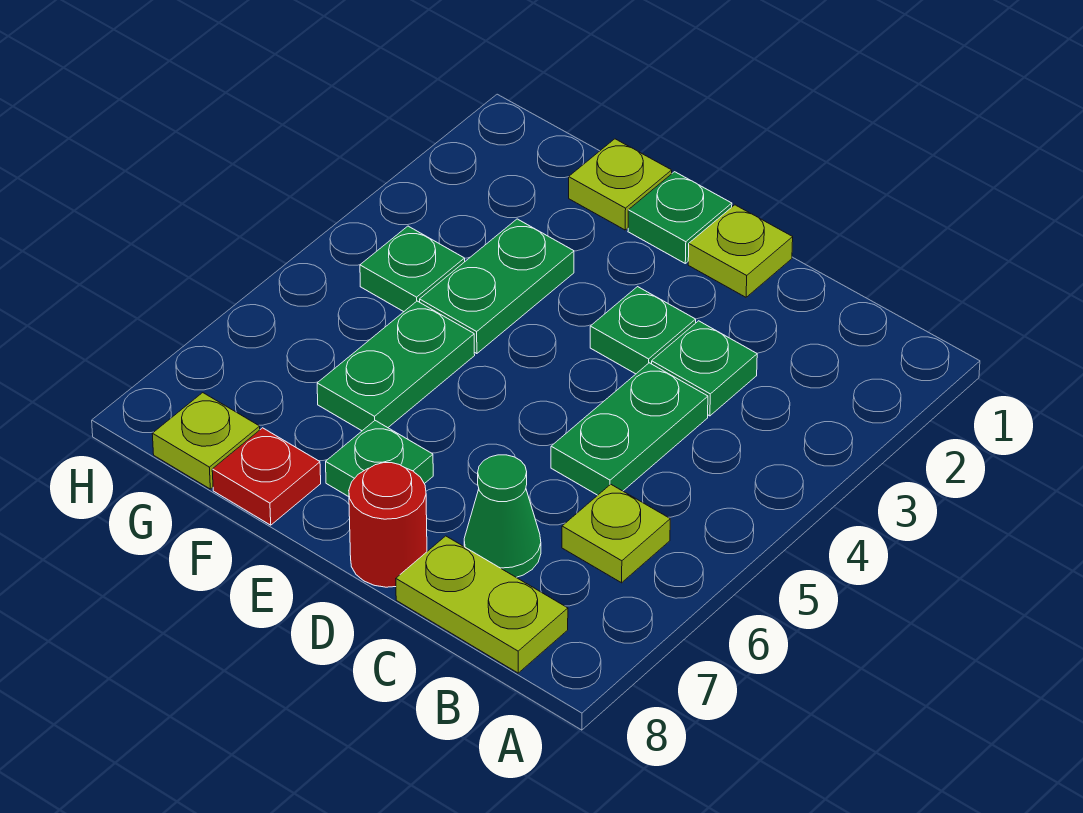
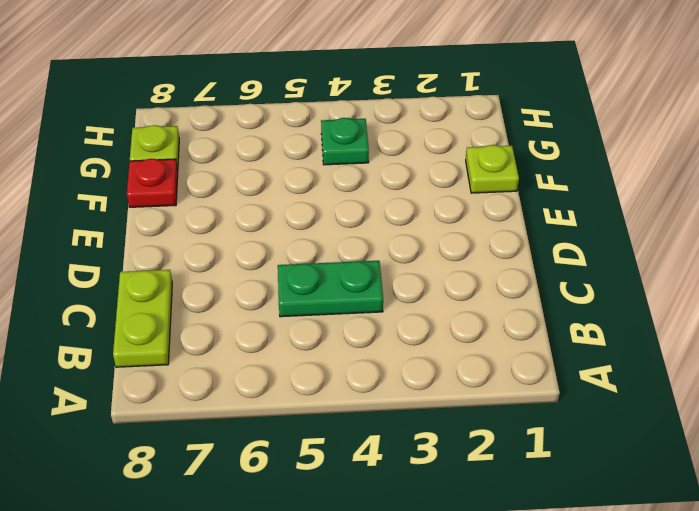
none -> lime plate B6 level 1
none -> green plate C3 level 1
none -> green cone C7 level 1

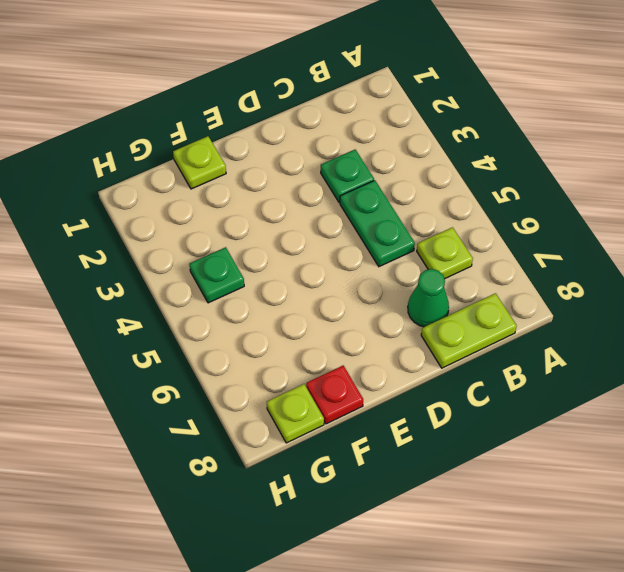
none -> lime plate D1 level 1
none -> green plate D3 level 1
none -> red round brick D8 level 1

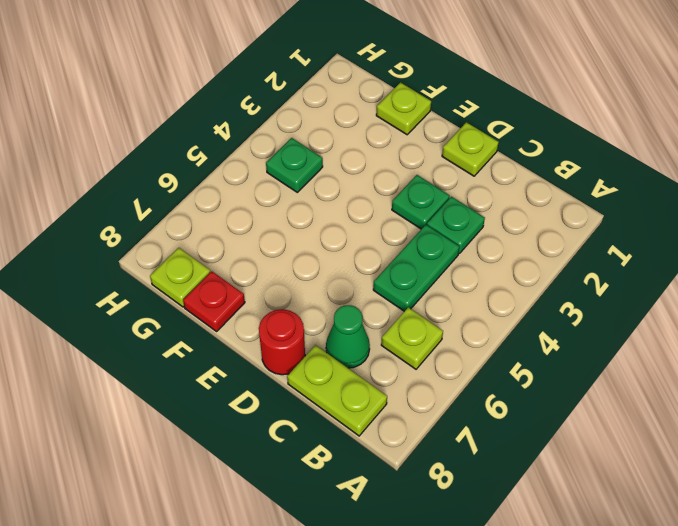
none -> green plate E1 level 1
none -> green plate E7 level 1
none -> green plate F3:F4 level 1

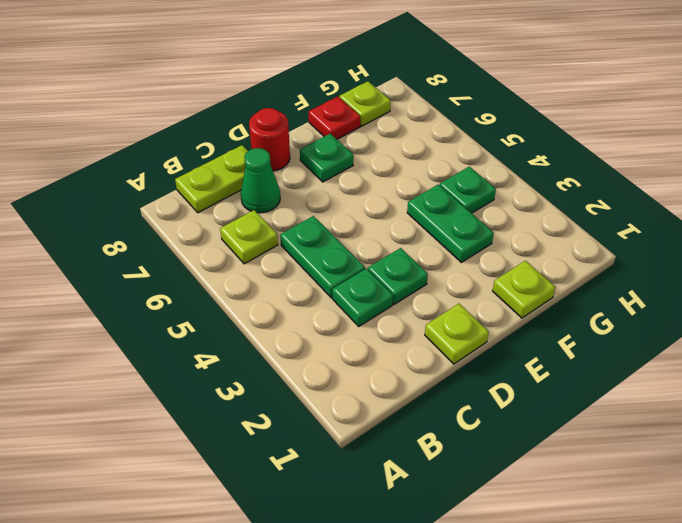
none -> green plate E1 level 1
none -> green plate F5:F6 level 1

